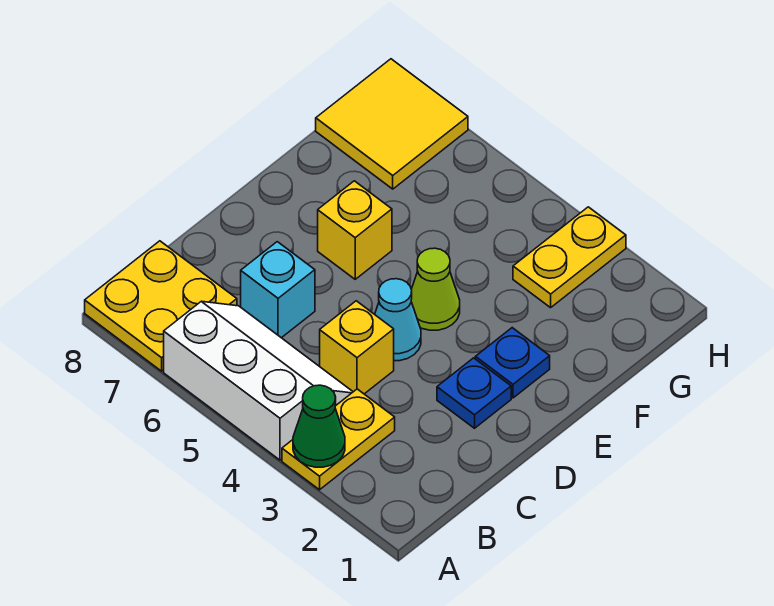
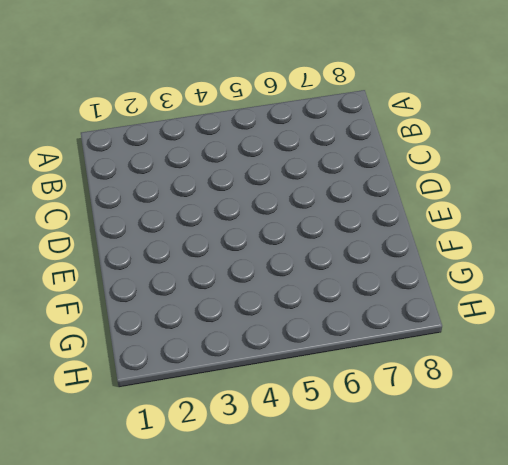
none -> yellow plate A3:B3 level 1
none -> white slope A4:B6 level 1 top A
none -> yellow plate A7:B8 level 1

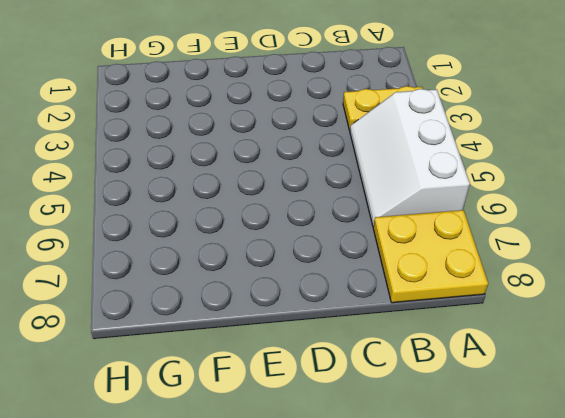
none -> yellow brick C4 level 1
none -> cyan brick C6 level 1
none -> blue plate D2 level 1

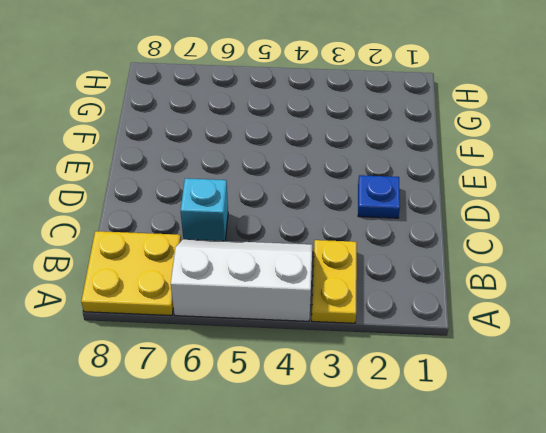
none -> yellow brick C4 level 1
none -> cyan cone D4 level 1
none -> blue plate E2 level 1

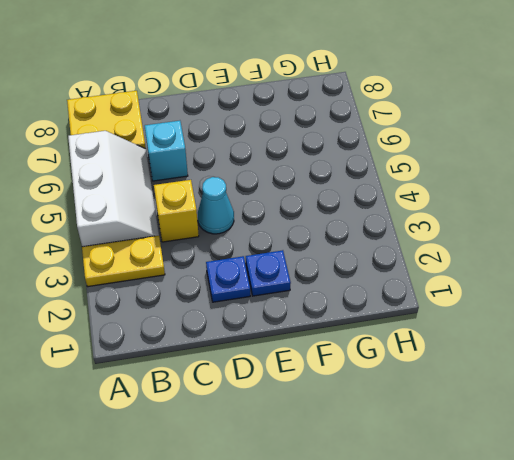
none -> lime cone E4 level 1
none -> yellow brick E6 level 1
none -> yellow plate G3:H3 level 1

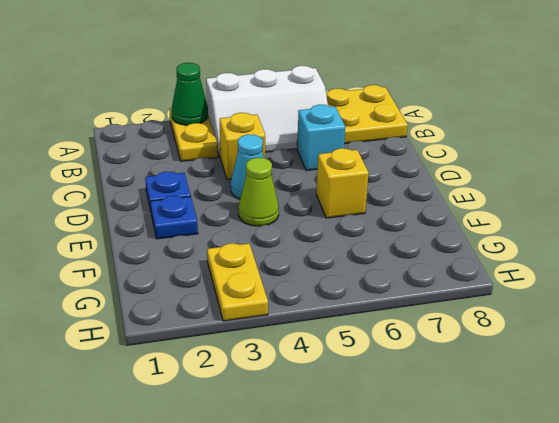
none -> yellow tile G7:H8 level 1

